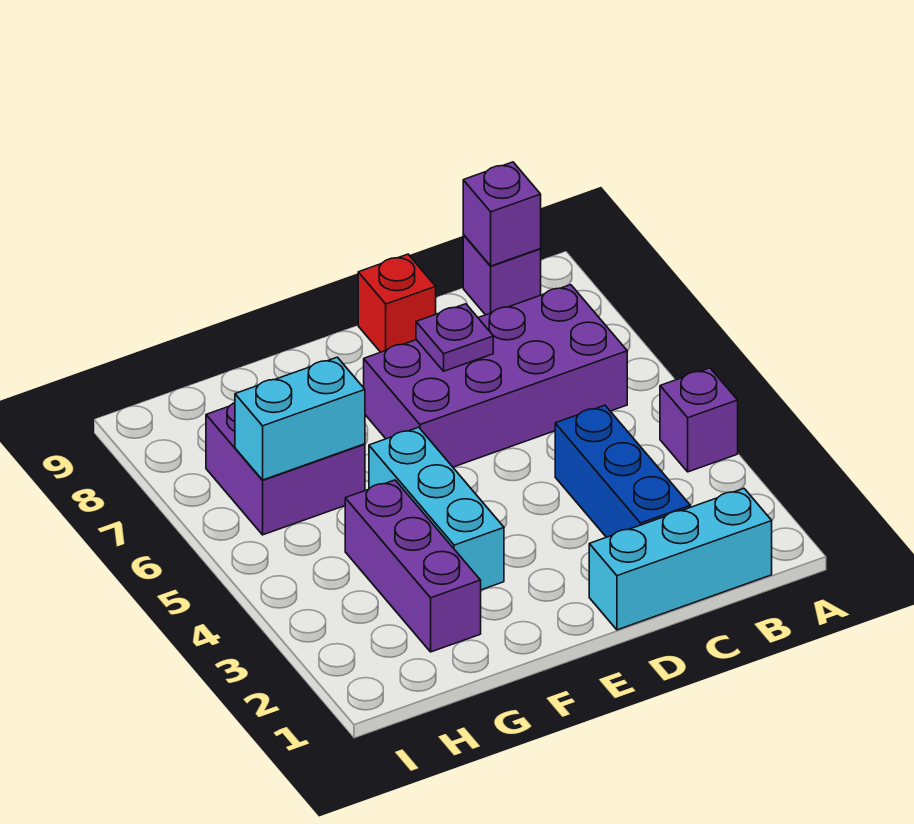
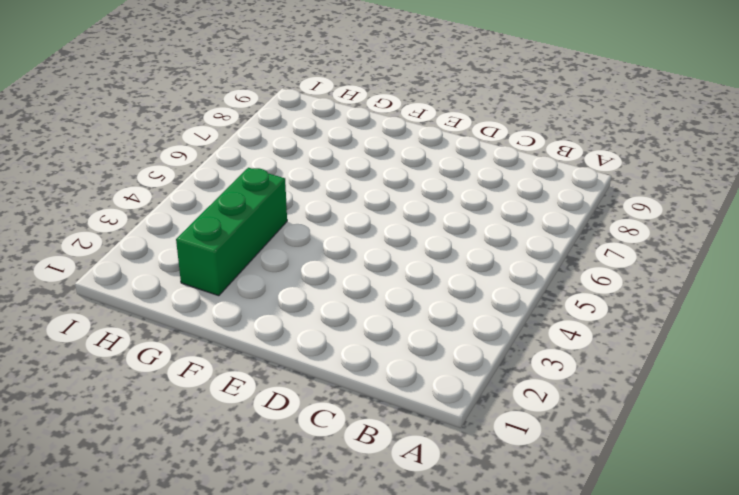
green brick G2:G4 level 1 -> purple brick G2:G4 level 1
none -> purple brick A4 level 1
none -> cyan brick B1:D1 level 1
none -> purple brick B6:E7 level 1

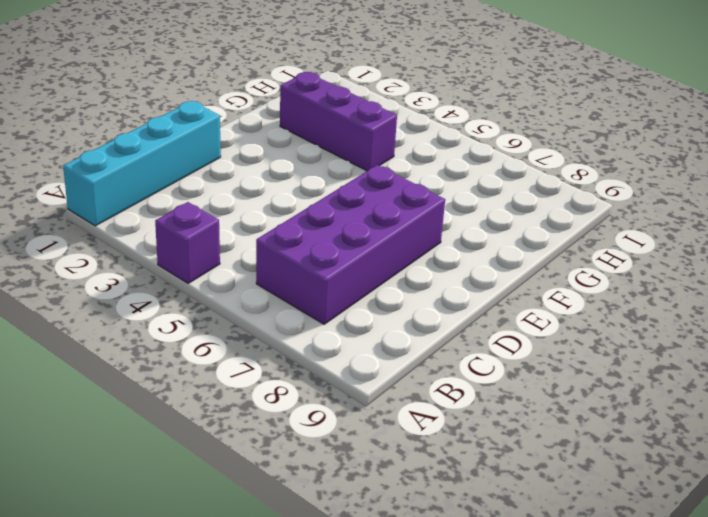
cyan brick A1:D1 level 1 -> cyan brick B1:D1 level 1
none -> purple brick B9 level 1
none -> blue brick C2:C4 level 1
none -> red brick D9 level 1

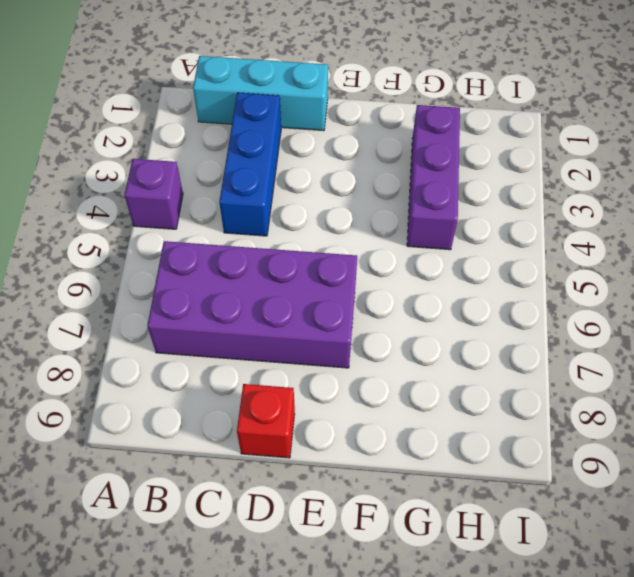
none -> purple brick B9 level 1
none -> cyan brick F3:F5 level 1
none -> purple brick G6:H7 level 1

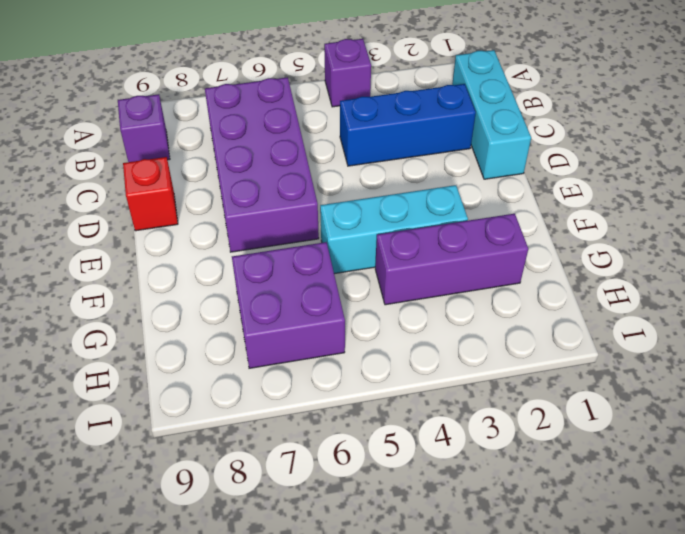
none -> purple brick B9 level 2
none -> purple plate D7 level 2
none -> cyan brick G6:H6 level 2

